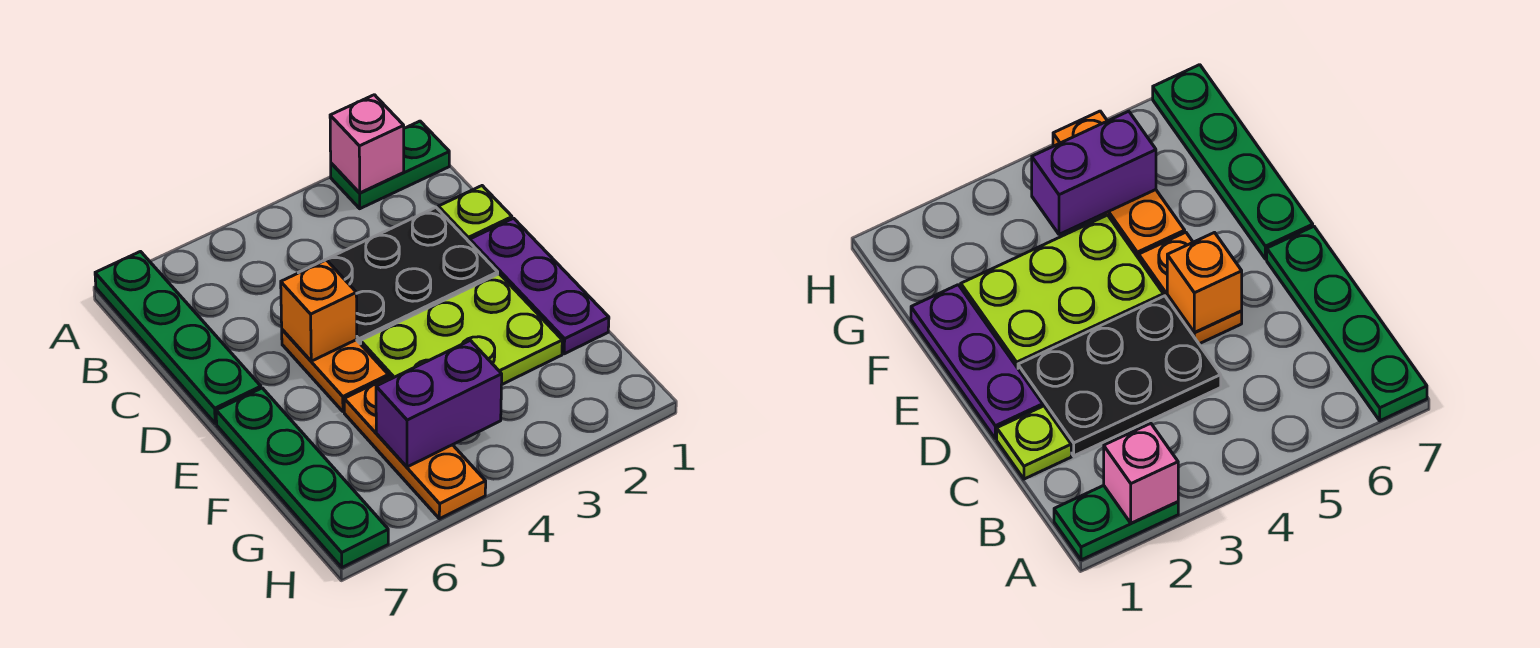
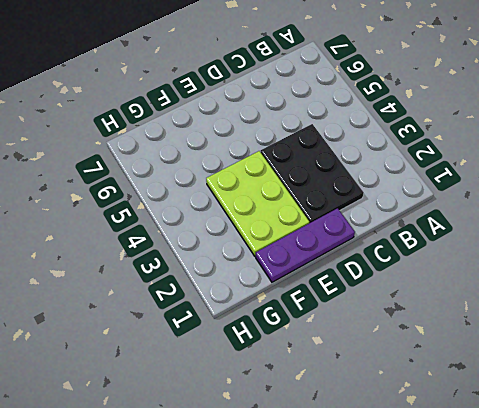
none -> green plate A1:A2 level 1
none -> green plate A7:D7 level 1
none -> lime plate C1 level 1

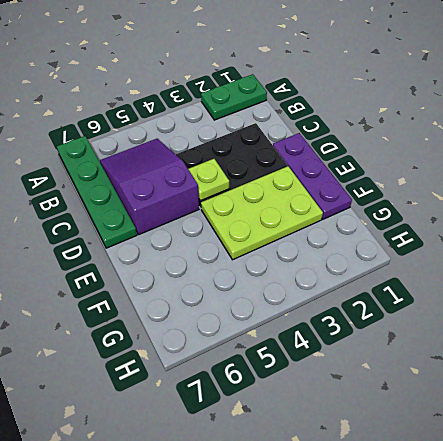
purple slope B5:D6 level 1 top D -> orange plate D5:E5 level 1
lime plate D4 level 2 -> lime plate C1 level 1
none -> green plate E7:H7 level 1
none -> orange plate F5:H5 level 1
none -> pink brick A2 level 2

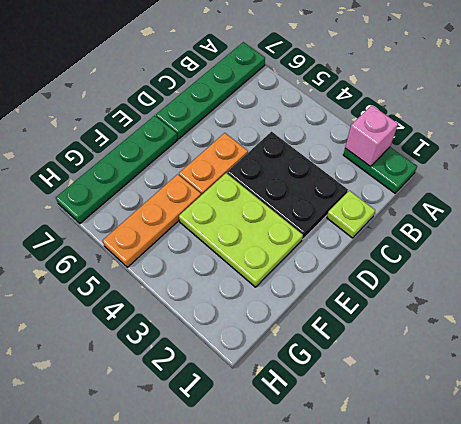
none -> purple plate D1:F1 level 1
none -> orange brick D5 level 2
none -> purple brick G4:G5 level 2

